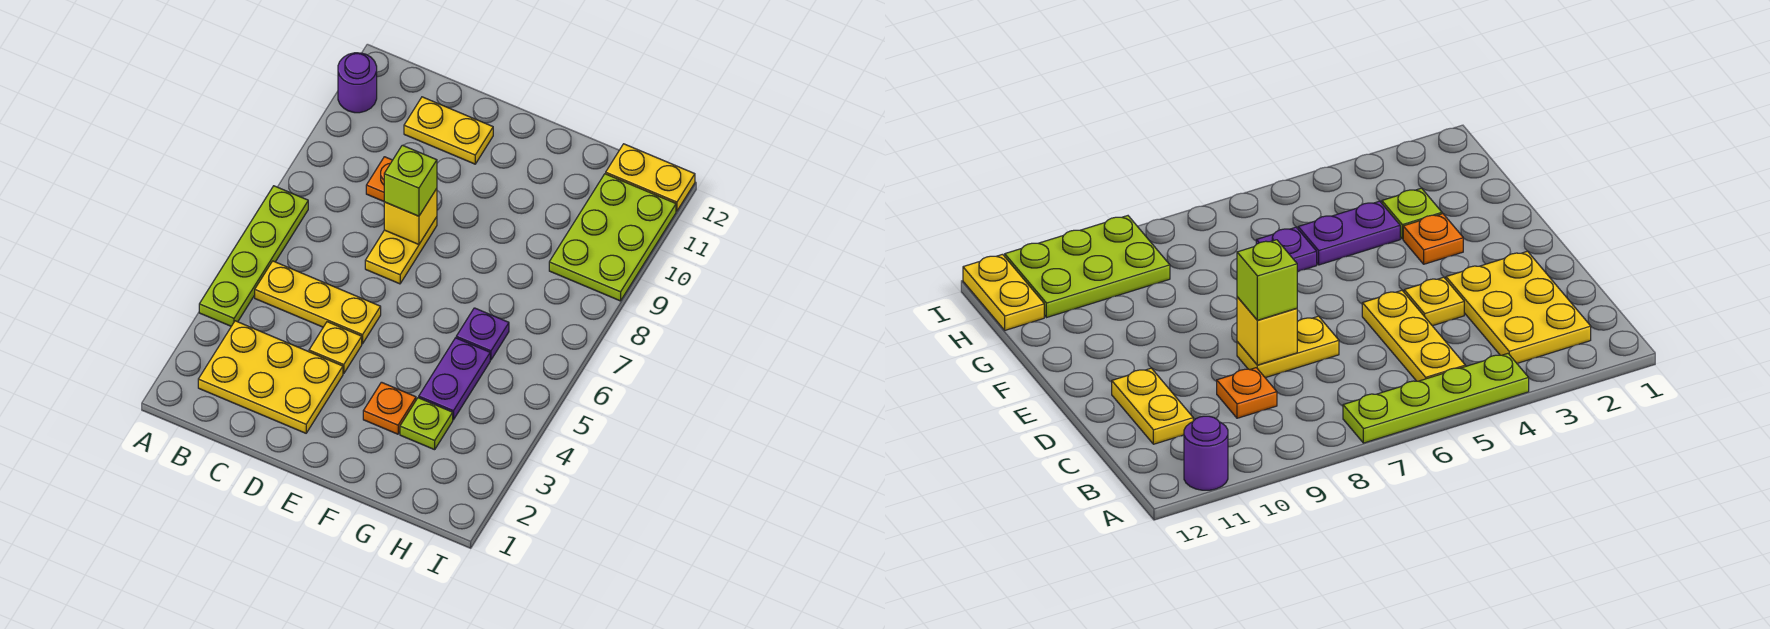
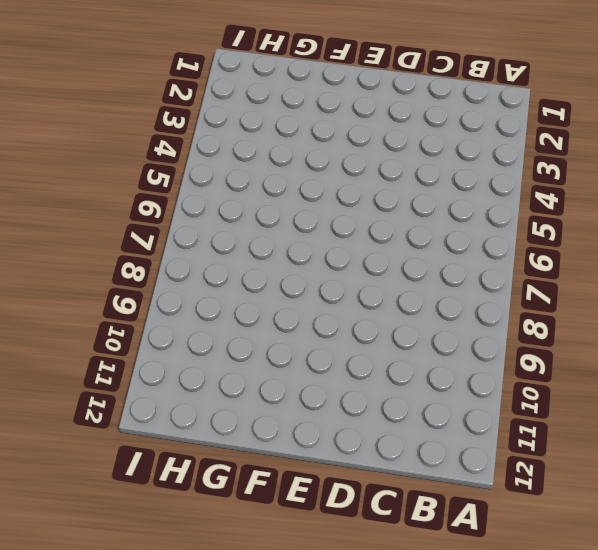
none -> lime plate A4:A7 level 1
none -> purple round brick A11 level 1
none -> yellow plate B2:D3 level 1

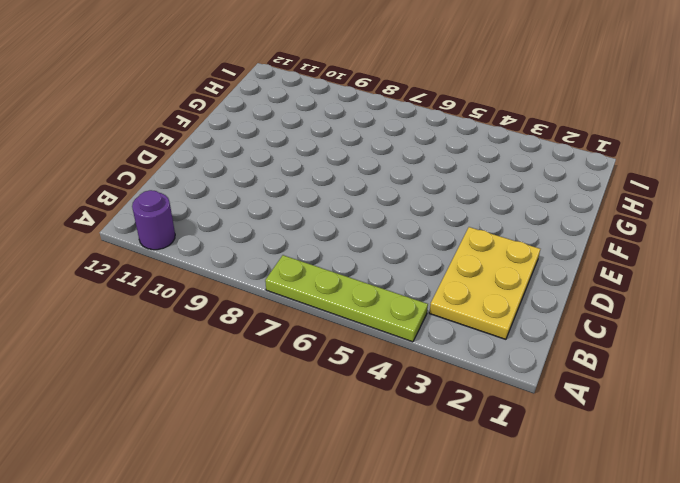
none -> yellow plate B5:D5 level 1
none -> orange plate C9 level 1
none -> yellow plate C11:D11 level 1

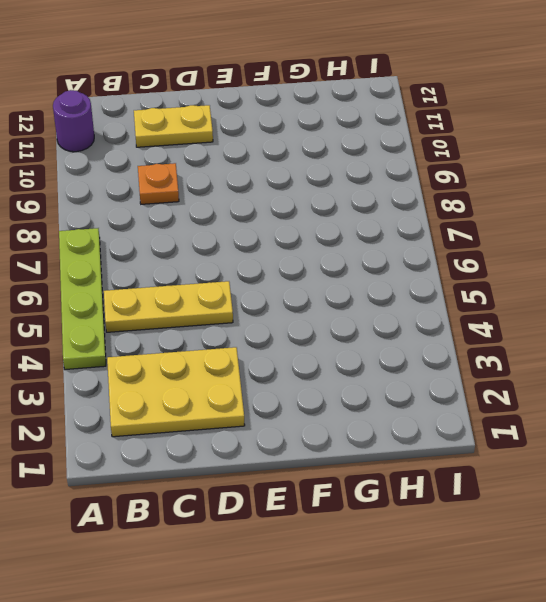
none -> yellow plate D4 level 1
none -> yellow plate D7:D8 level 1
none -> orange plate F3 level 1

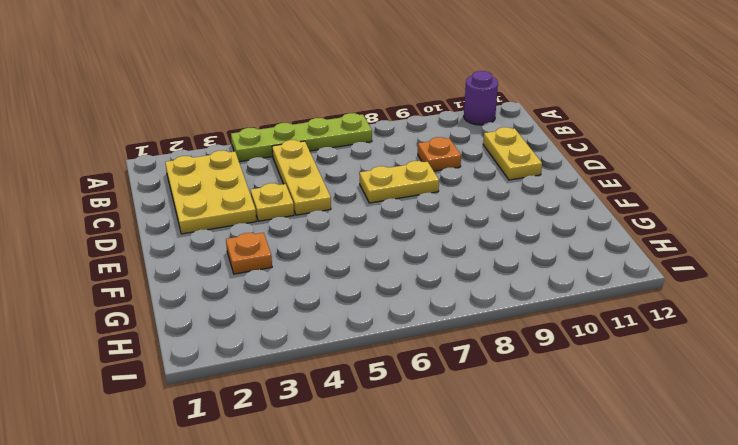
none -> lime plate G3 level 1
none -> purple plate G4:G5 level 1
none -> purple plate G6 level 1

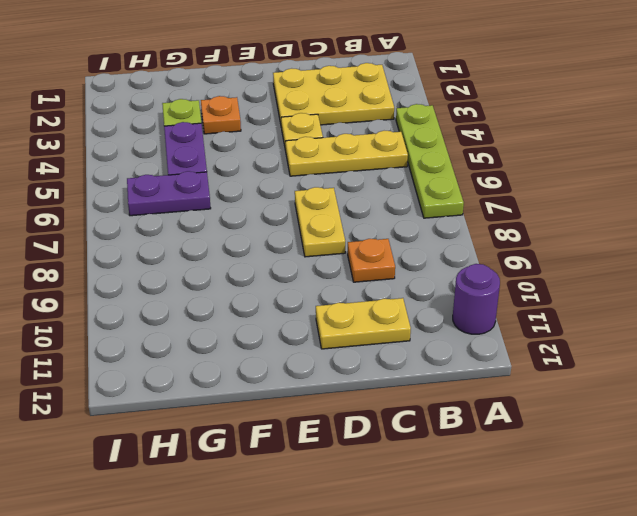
purple plate G6:H6 level 1 -> purple plate G6 level 1
none -> lime plate H9:I11 level 1
none -> yellow plate H12:I12 level 1
none -> yellow brick D8 level 2

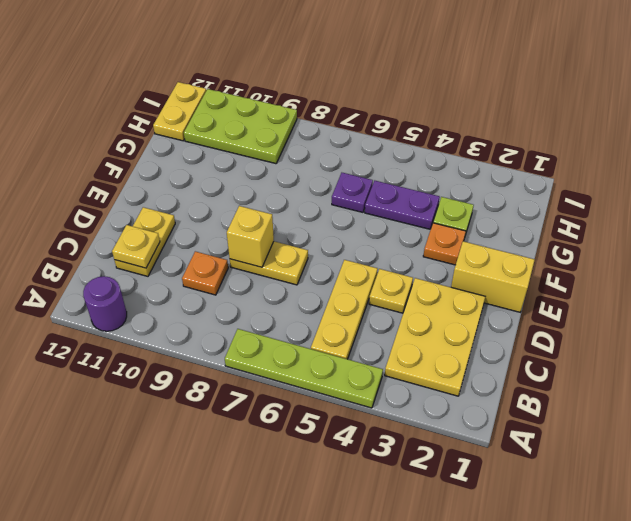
yellow plate C11 level 2 -> none
yellow brick E1:E2 level 1 -> none
none -> lime brick D8 level 3

